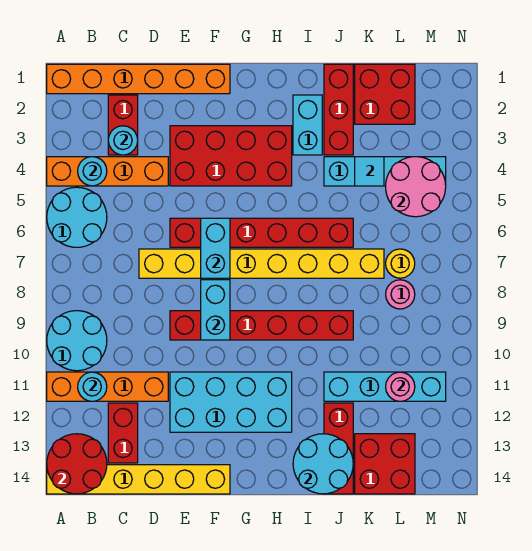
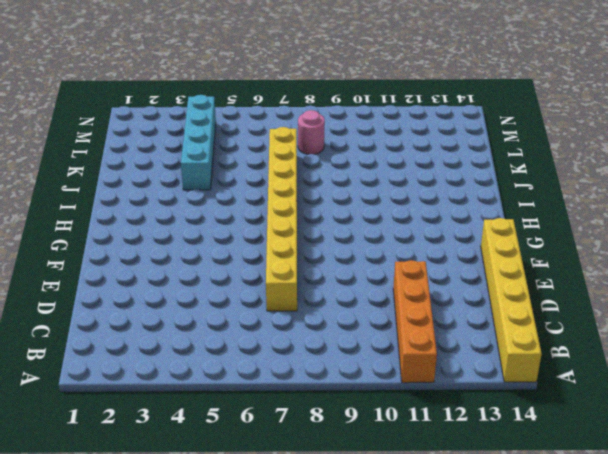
none -> orange brick A1:F1 level 1
none -> orange brick A4:D4 level 1
none -> cyan round brick A5:B6 level 1
none -> cyan round brick A9:B10 level 1

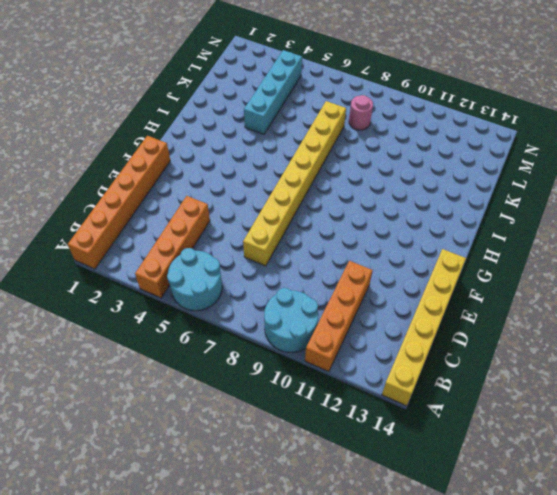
none -> red brick C2:C3 level 1
none -> red brick C12:C13 level 1
none -> red brick E3:H4 level 1
none -> red brick E6:J6 level 1

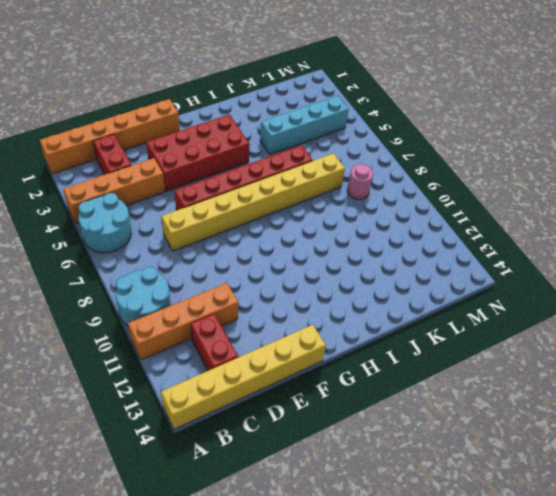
none -> red brick E9:J9 level 1
none -> cyan brick E11:H12 level 1
none -> cyan brick I2:I3 level 1
none -> red brick J1:J3 level 1

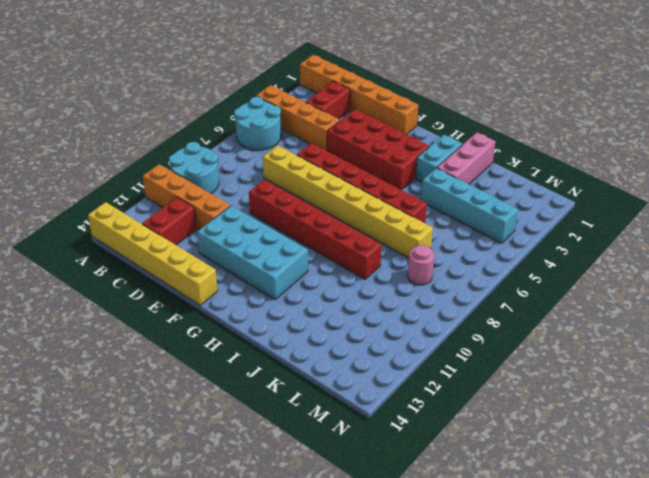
pink brick J1:J3 level 1 -> red brick J1:J3 level 1
none -> cyan brick J11:M11 level 1
none -> red brick J12:J14 level 1
none -> red brick K1:L2 level 1
none -> red brick K13:L14 level 1

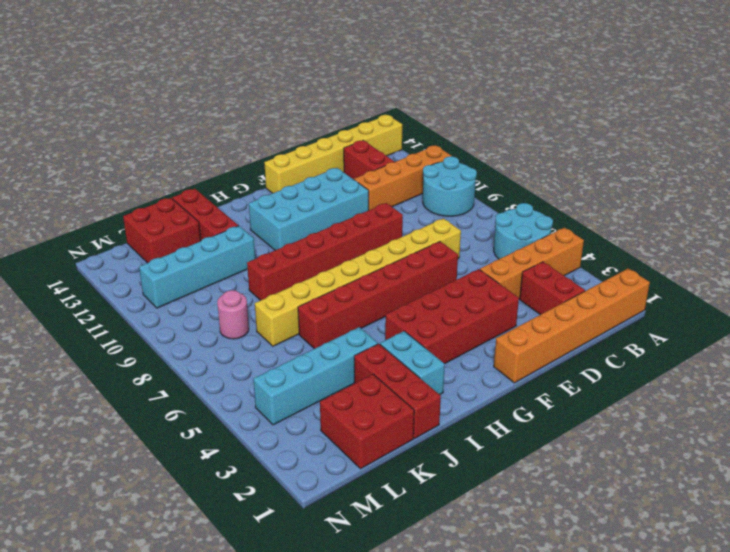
none -> yellow round brick L7 level 1
none -> red round brick A13:B14 level 2
none -> cyan round brick B4 level 2
none -> cyan round brick B11 level 2

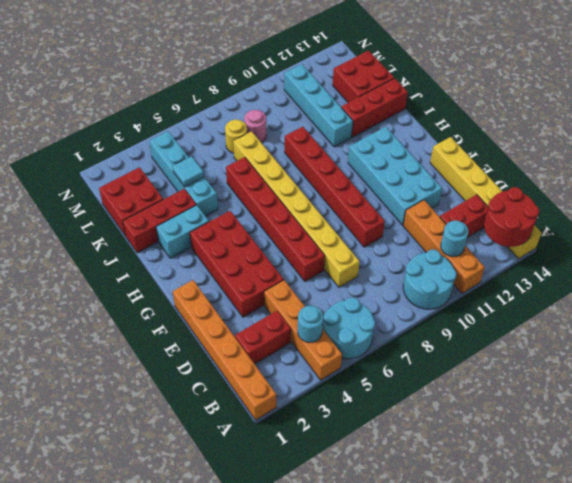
none -> cyan round brick C3 level 2
none -> cyan brick F6:F7 level 2
none -> cyan brick F8:F9 level 2
none -> cyan round brick I13:J14 level 2

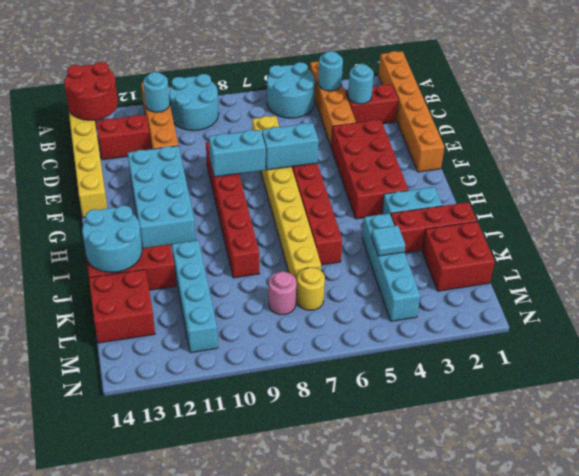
none -> pink round brick L4:M5 level 2
none -> pink round brick L11 level 2

